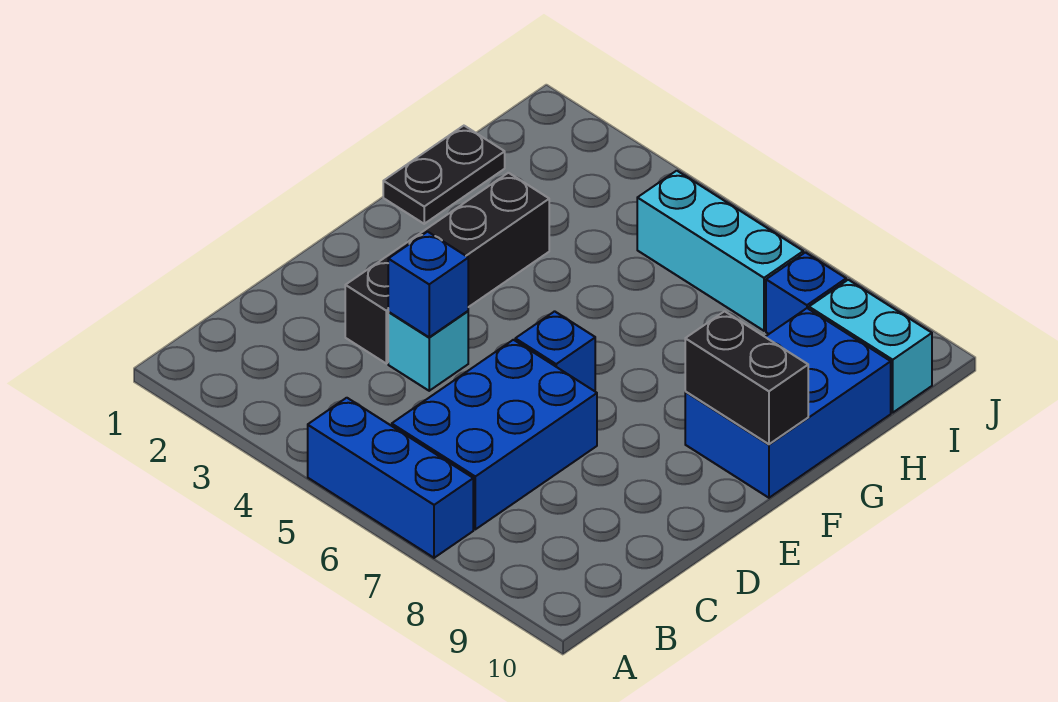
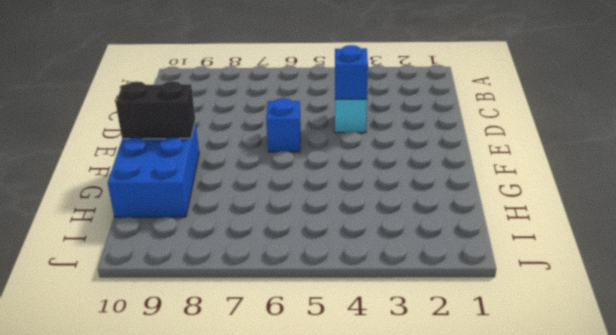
none -> blue brick A5:A7 level 1
none -> blue brick B6:D7 level 1
none -> black brick D3:G3 level 1

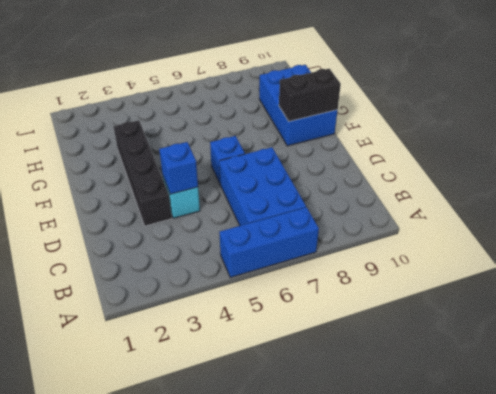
none -> black plate G1:H1 level 1
none -> cyan brick I5:I7 level 1
none -> blue brick I8 level 1

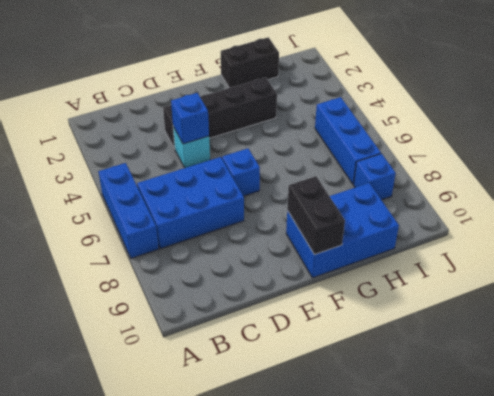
black brick G1:H1 level 1 -> black plate G1:H1 level 1
blue brick I5:I7 level 1 -> cyan brick I5:I7 level 1
none -> cyan brick I9:I10 level 1

